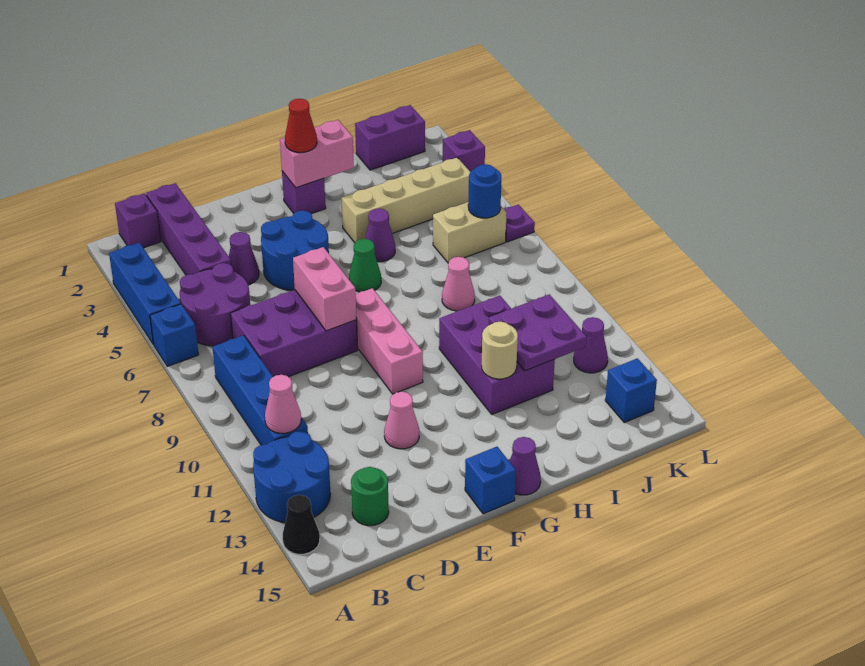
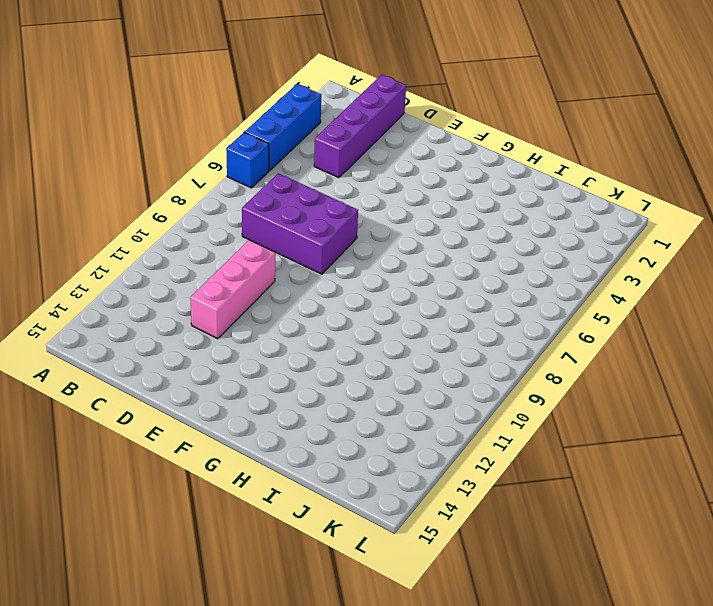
pink brick D10:D12 level 1 -> pink brick F8:F10 level 1
none -> blue round brick A12:B13 level 1
none -> black cone A14 level 1
none -> purple brick B1 level 1
none -> purple round brick B5:C6 level 1

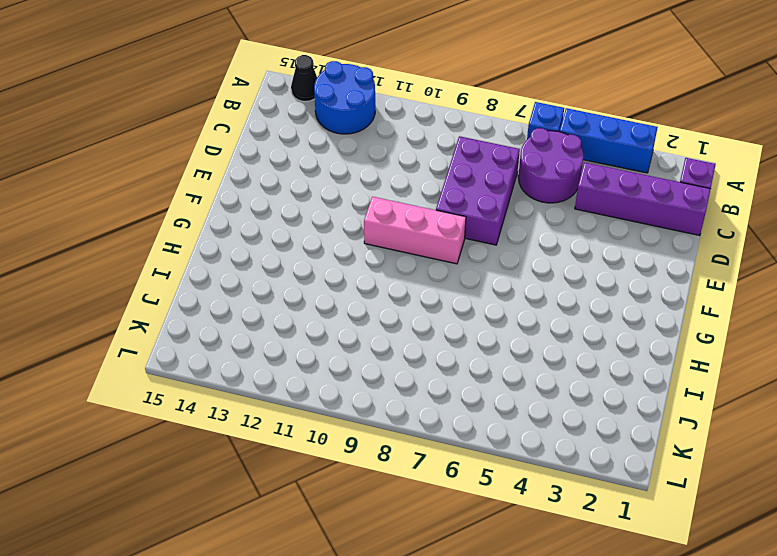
none -> blue brick B8:B11 level 1
none -> green round brick C14 level 1
none -> purple cone D4 level 1
none -> blue round brick E4:F5 level 1

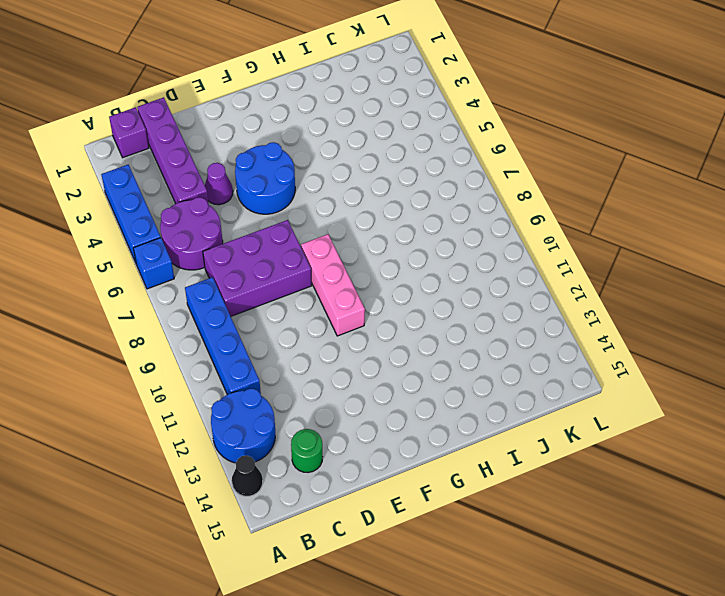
none -> pink cone E12 level 1
none -> blue brick F15 level 1
none -> purple brick G2 level 1
none -> green cone G6 level 1

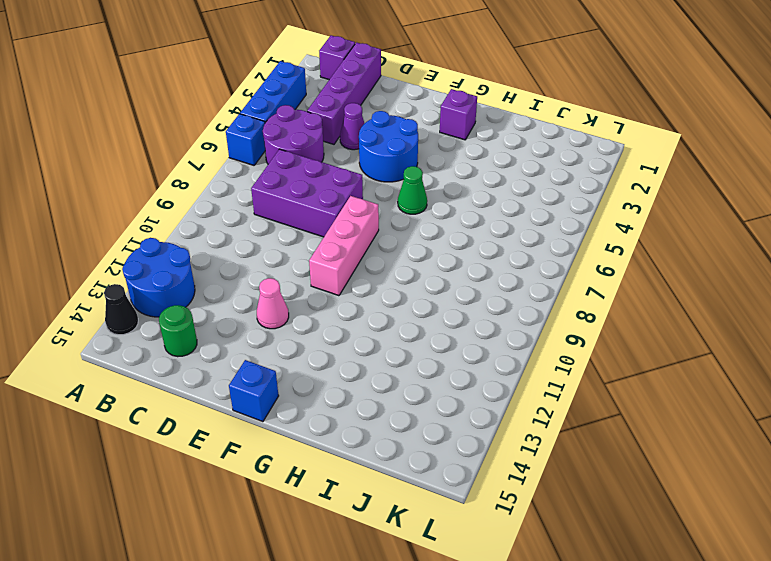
none -> blue brick B8:B11 level 1
none -> purple cone G15 level 1
none -> tan brick H4:K4 level 1
none -> purple cone H5 level 1

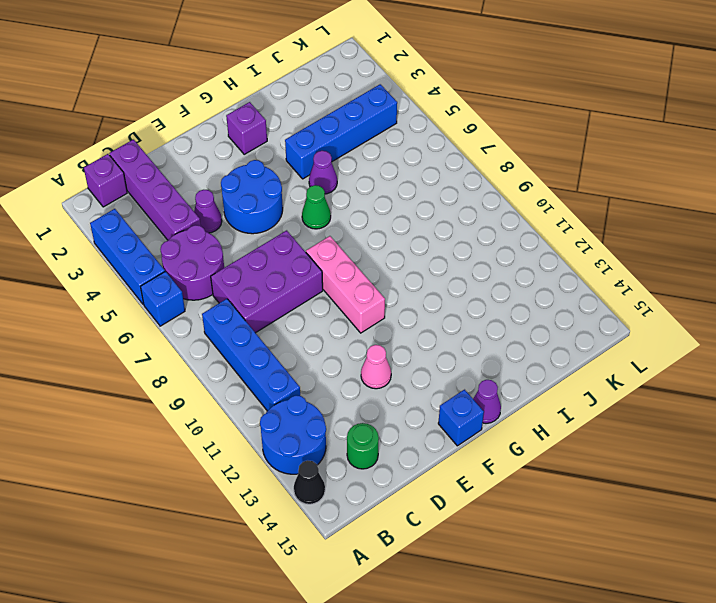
blue brick H4:K4 level 1 -> tan brick H4:K4 level 1
none -> purple brick H10:I12 level 1
none -> pink cone I8 level 1
none -> purple brick J1:K1 level 1
none -> tan brick J6:K6 level 1

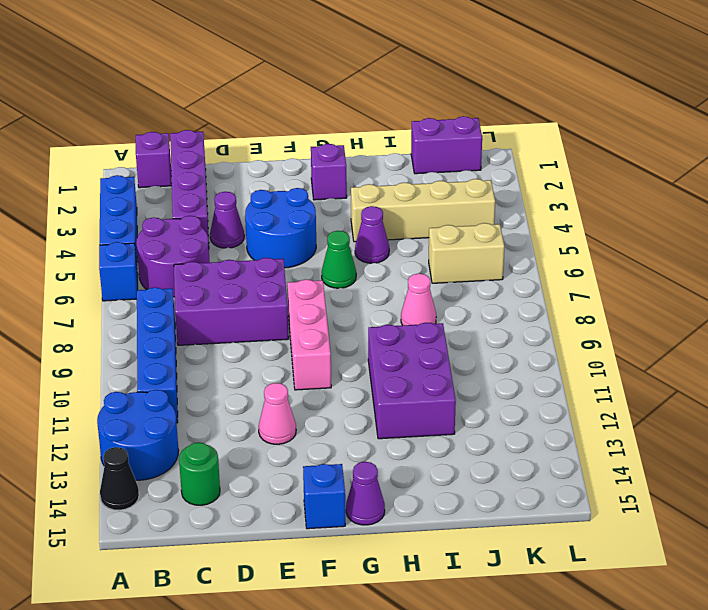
none -> purple cone K12 level 1
none -> blue brick K14 level 1
none -> purple brick L3 level 1
none -> purple plate L6 level 1

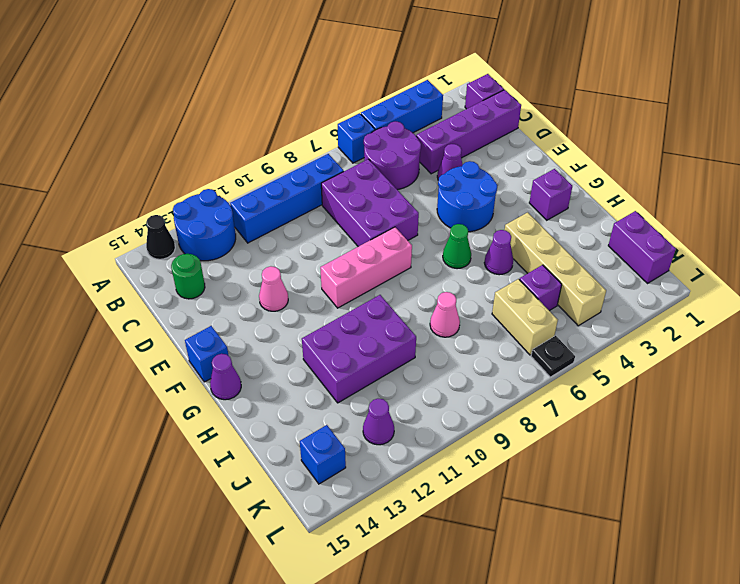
purple brick J5 level 1 -> purple brick L3 level 1
black plate L6 level 1 -> purple plate L6 level 1
none -> pink cone B11 level 2
none -> pink brick E7:E8 level 2
none -> pink brick G2:H2 level 2
none -> tan round brick H12 level 2

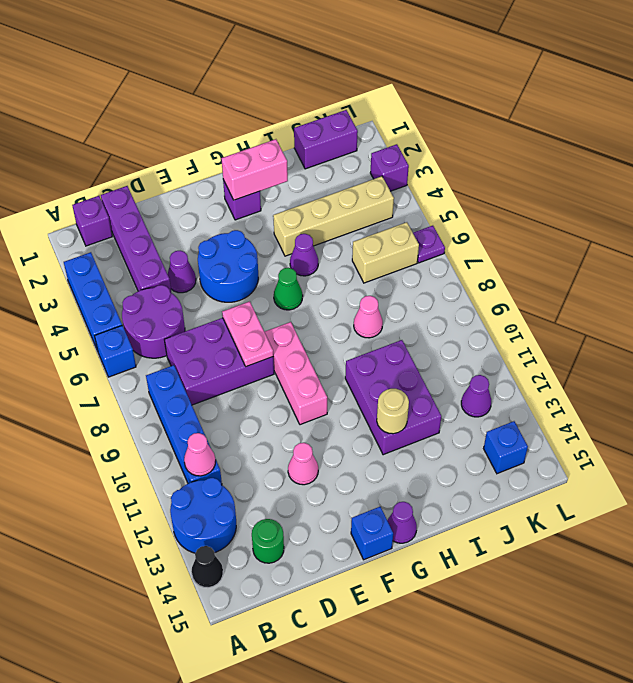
pink plate E7:E8 level 2 -> pink brick E7:E8 level 2
none -> purple plate I11:J12 level 2
none -> blue round brick K6 level 2
none -> red cone G2 level 3

